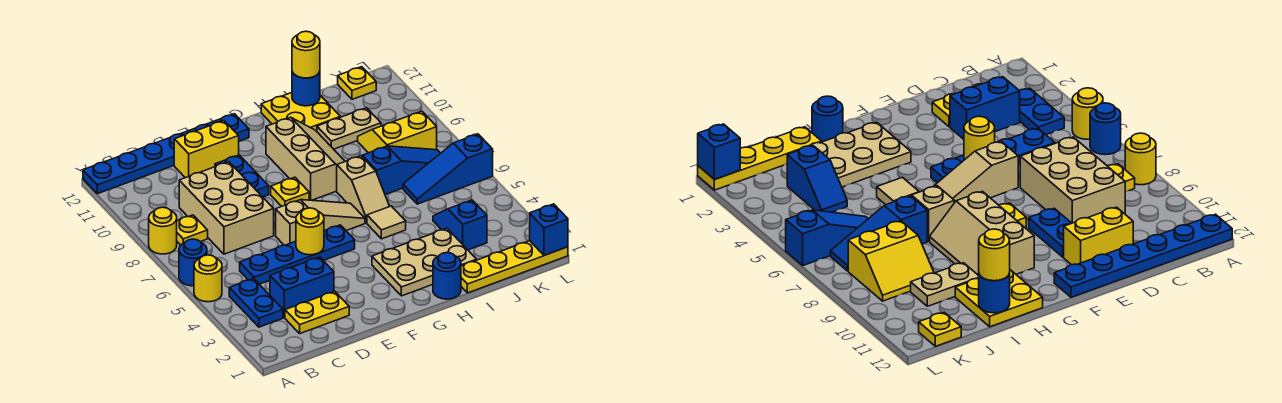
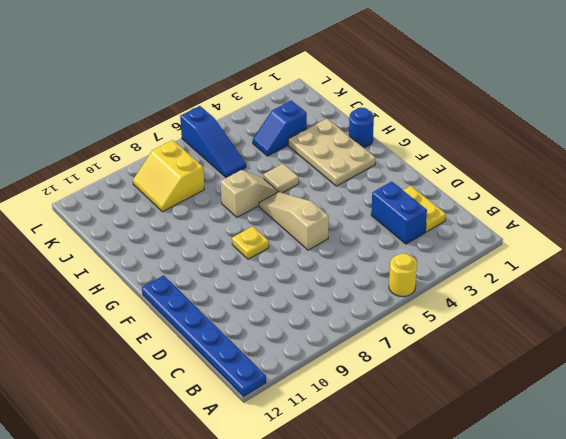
none -> blue round brick A6 level 1
none -> yellow round brick A8 level 1
none -> blue plate B3:B4 level 1
none -> yellow plate B8 level 1

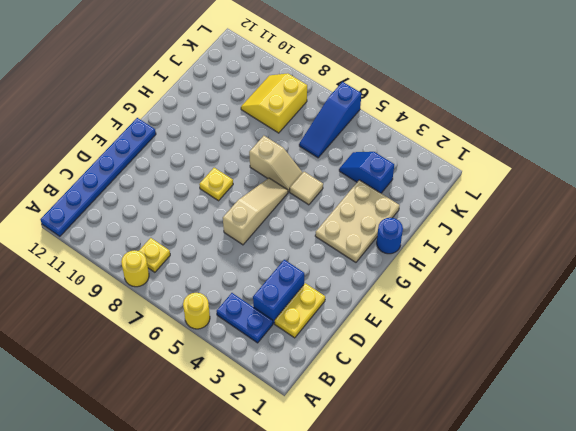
none -> blue round brick A6 level 1
none -> blue plate C5:F5 level 1
none -> tan brick C7:D9 level 1
none -> yellow brick D11:E11 level 1

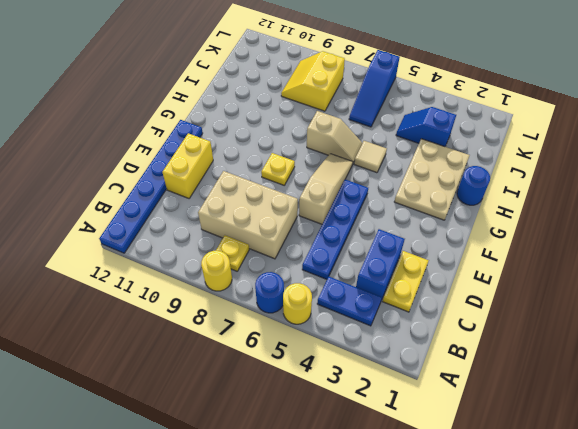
none -> blue plate E9:E10 level 1
none -> tan slope G8:H10 level 1 top G
none -> yellow plate H11:I12 level 1
none -> yellow plate I1:L1 level 1

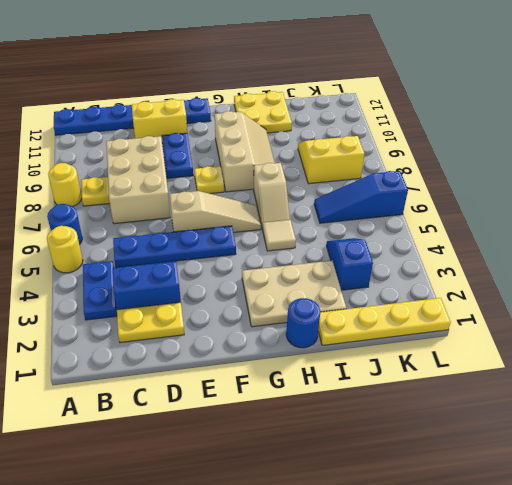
none -> blue slope I7:K7 level 1 top I
none -> tan plate I10:J10 level 1
none -> yellow plate K12 level 1
none -> yellow round brick E5 level 2

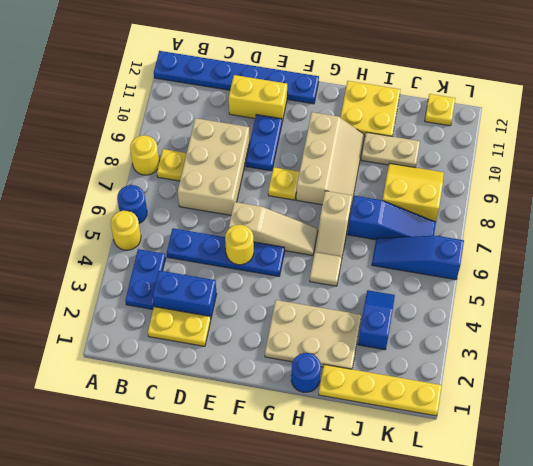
none -> blue round brick I12 level 2
none -> blue brick L1 level 2
none -> yellow round brick I12 level 3

